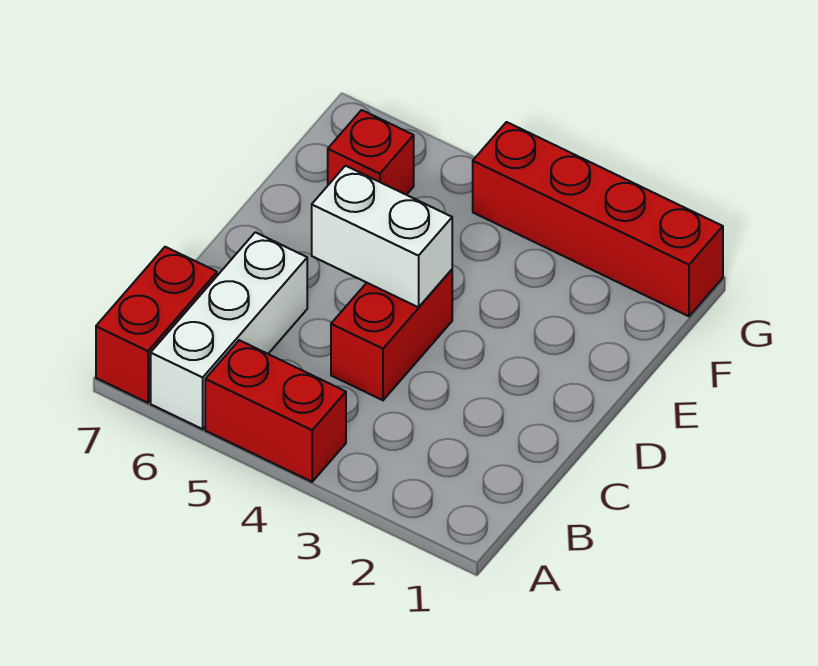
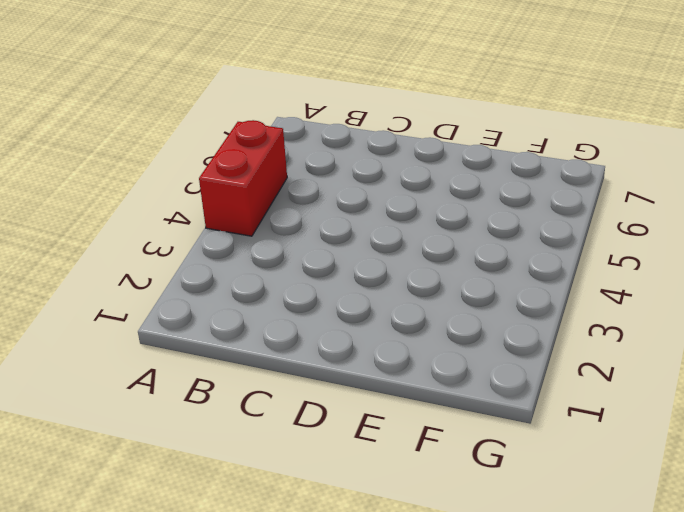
none -> white brick A6:C6 level 1
none -> red brick A7:B7 level 1

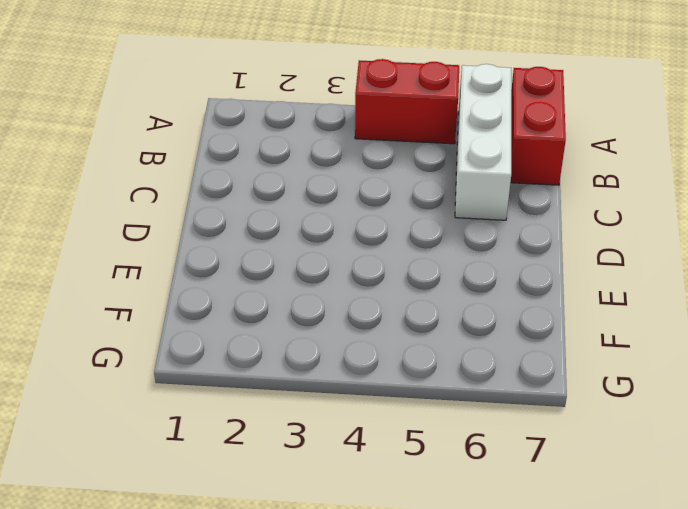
none -> red brick C4:D4 level 1
none -> red brick F6 level 1

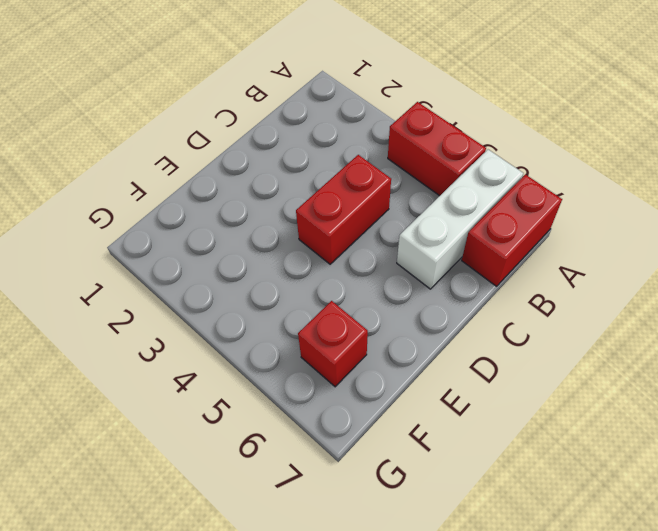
none -> red brick G1:G4 level 1
none -> white brick D4:D5 level 2

